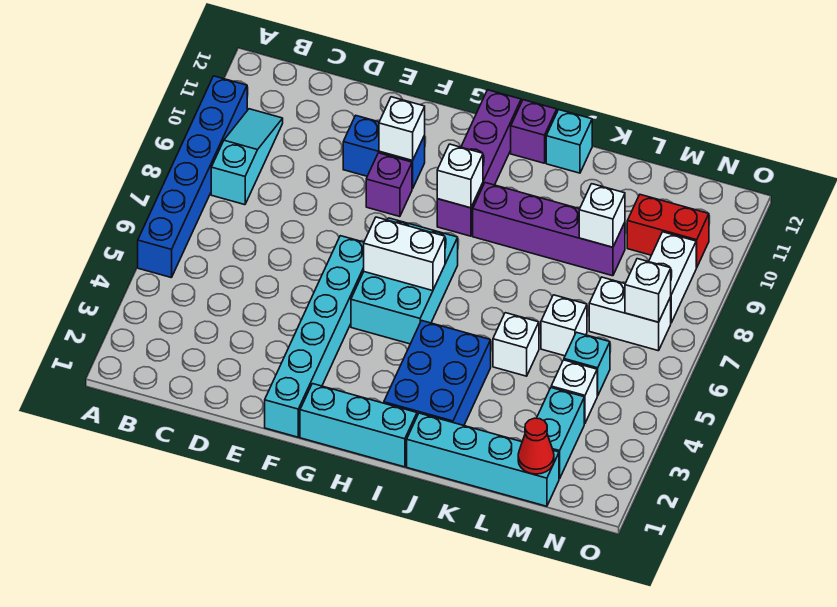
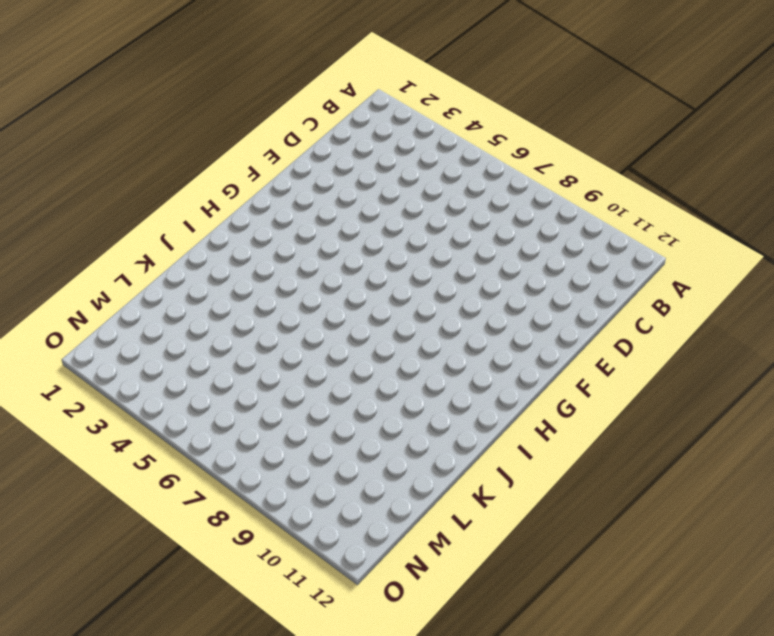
none -> blue brick A5:A10 level 1
none -> cyan slope B8:B10 level 1 top 8
none -> blue brick E10:F10 level 1

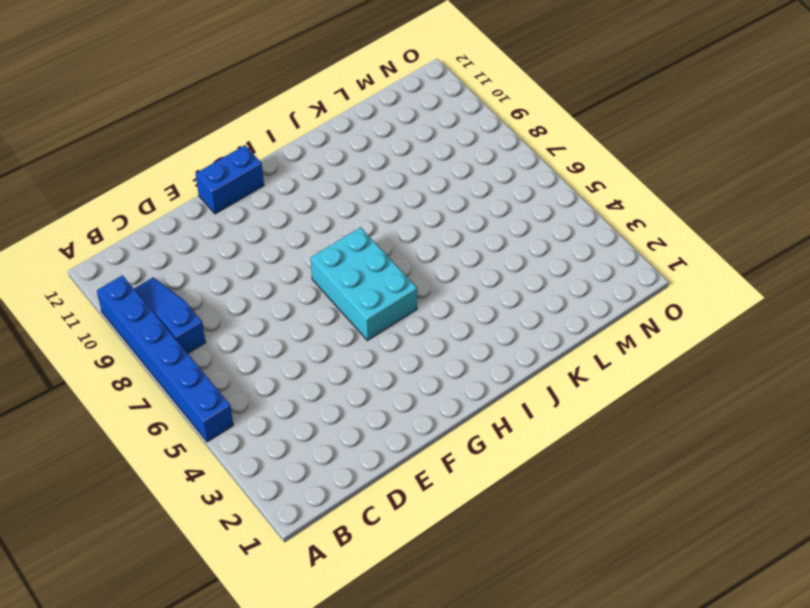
blue slope B8:B10 level 1 top 8 -> cyan slope B8:B10 level 1 top 8
blue brick F12:G12 level 1 -> blue brick E10:F10 level 1
none -> cyan brick F1:F6 level 1
none -> purple brick F9 level 1
none -> cyan brick G1:I1 level 1

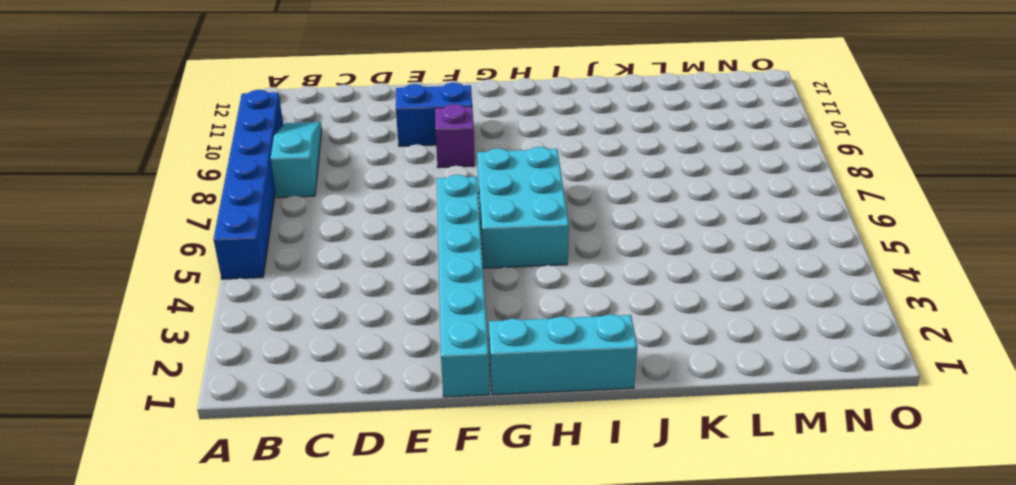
none -> purple brick H9:H12 level 1
none -> blue brick I2:J4 level 1
none -> purple brick I9:L9 level 1

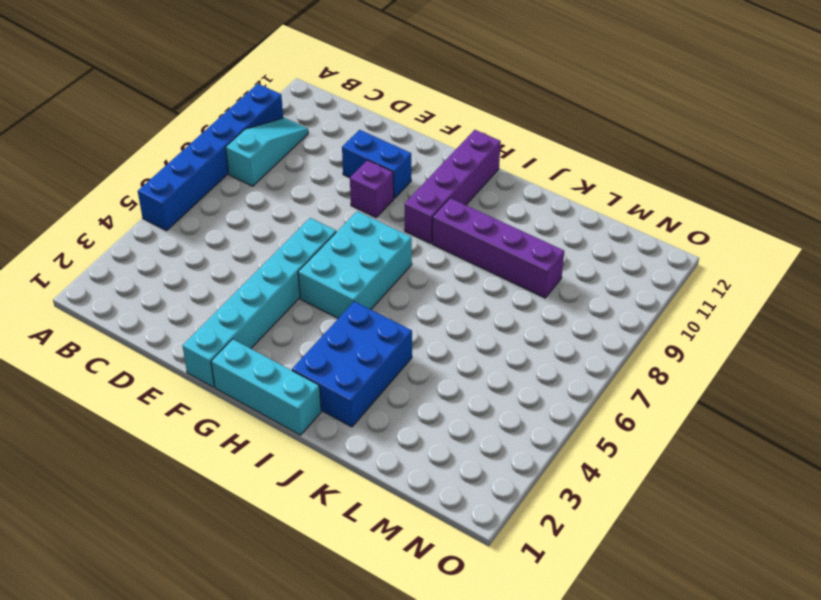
none -> purple brick I12 level 1
none -> cyan brick J1:M1 level 1
none -> cyan brick J12 level 1

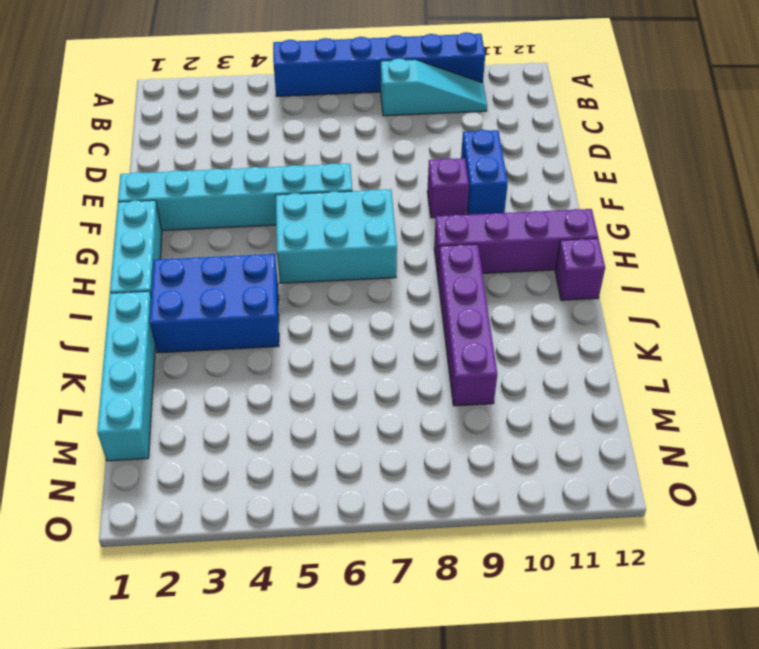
none -> cyan brick J12 level 1
none -> white brick K5 level 1
none -> white brick L6 level 1

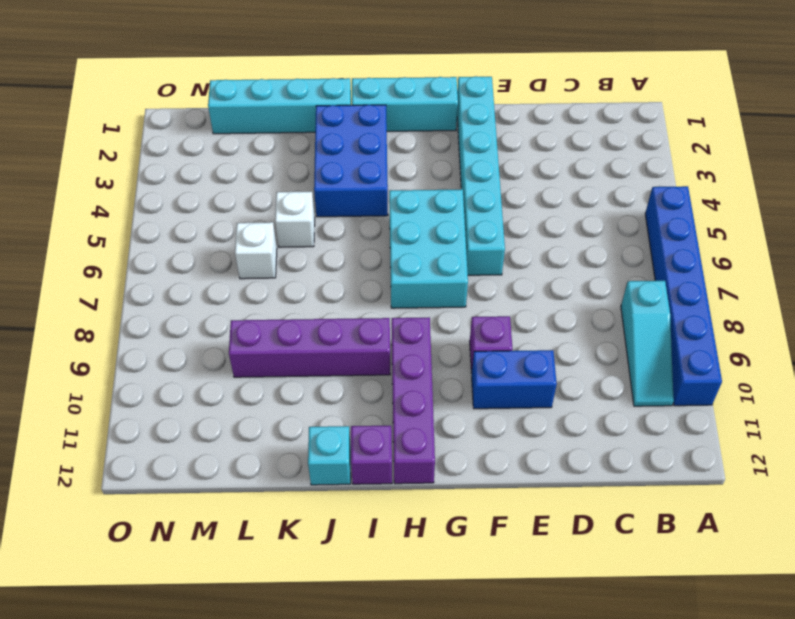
none -> cyan brick M2:M3 level 1
none -> white brick M4 level 1
none -> cyan brick M5 level 1

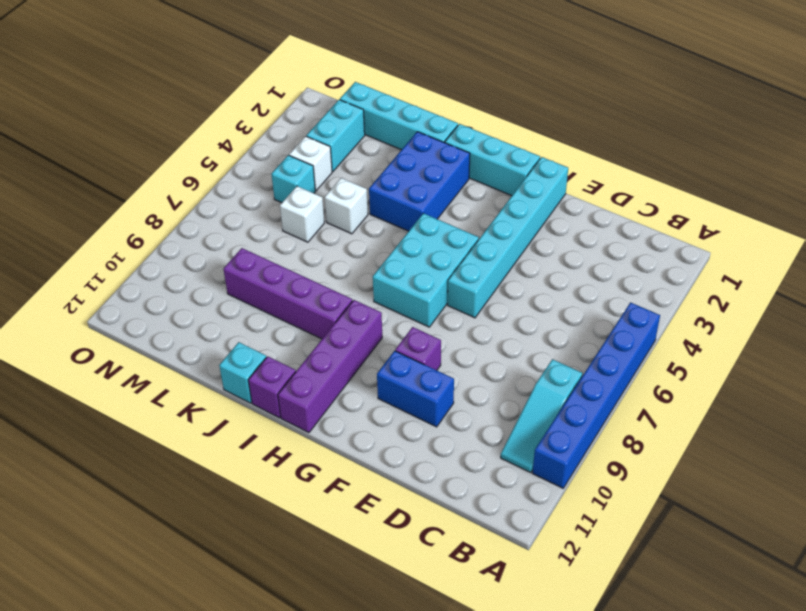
none -> white brick M7:N7 level 1
none -> red brick M10:N10 level 1
none -> white brick N8:N9 level 1

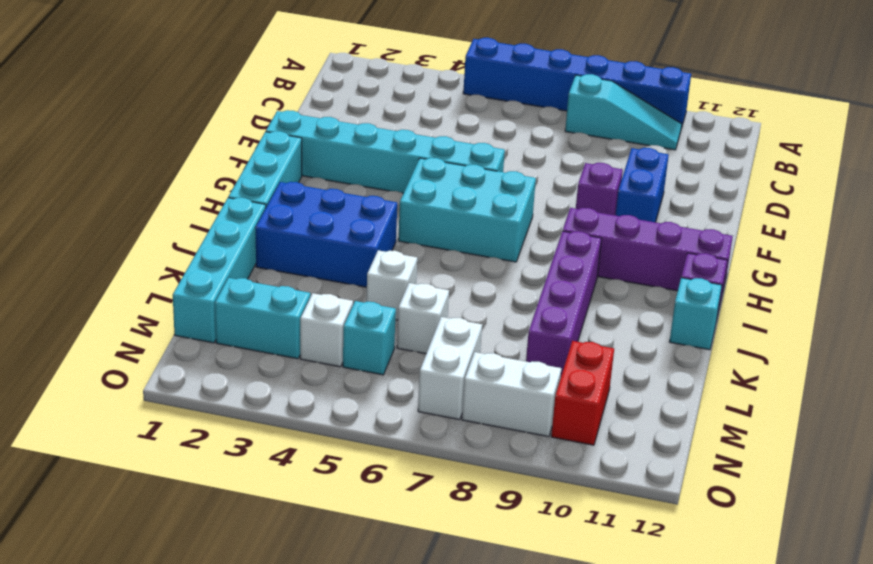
none -> white brick F10 level 2
none -> white brick G6:H6 level 2
none -> white brick H9 level 2

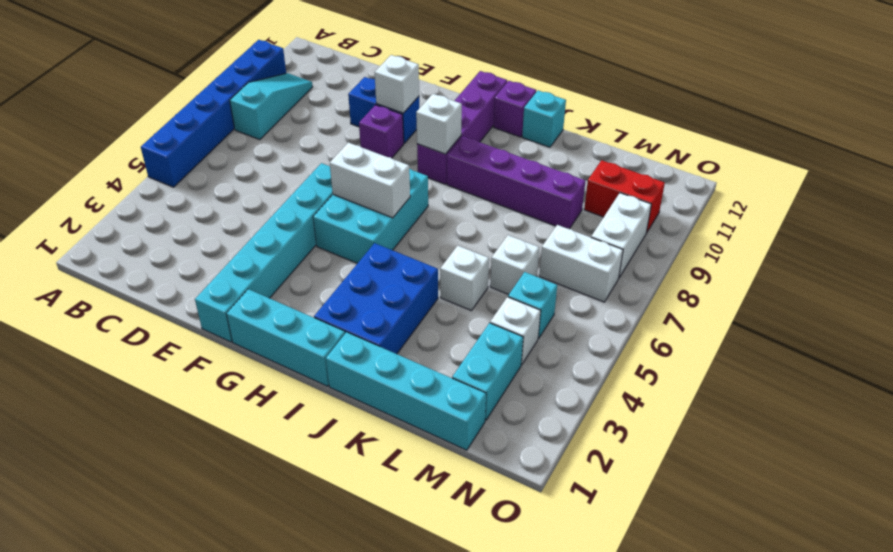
none -> white brick L9 level 2
none -> red cone M1 level 2
none -> white brick N7 level 2

